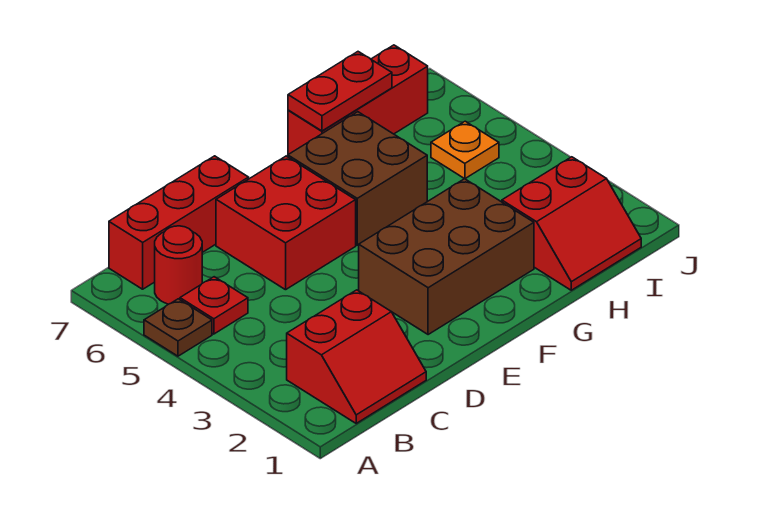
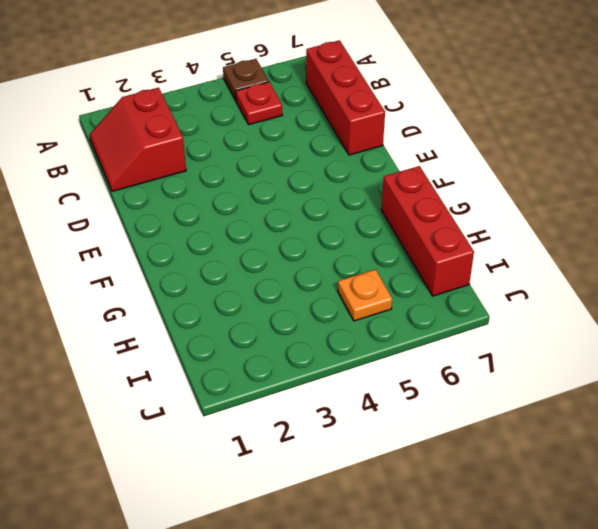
none -> red round brick B6 level 1
none -> red brick D5:E6 level 1
none -> brown brick E2:G3 level 1

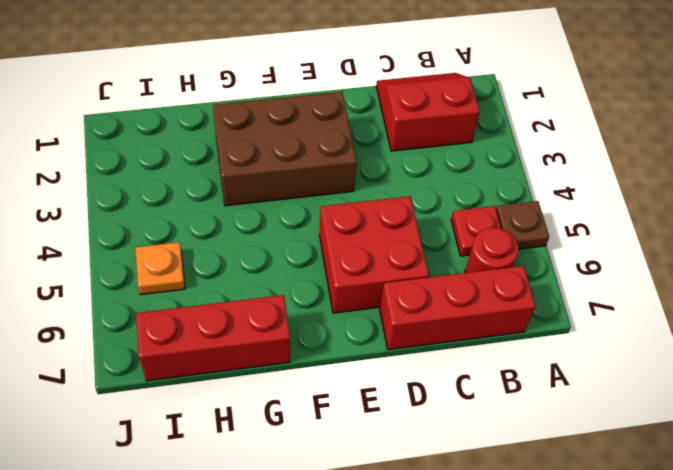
none -> brown brick F5:G6 level 1
none -> red slope H1:I2 level 1 top 2
none -> red plate G7:H7 level 2

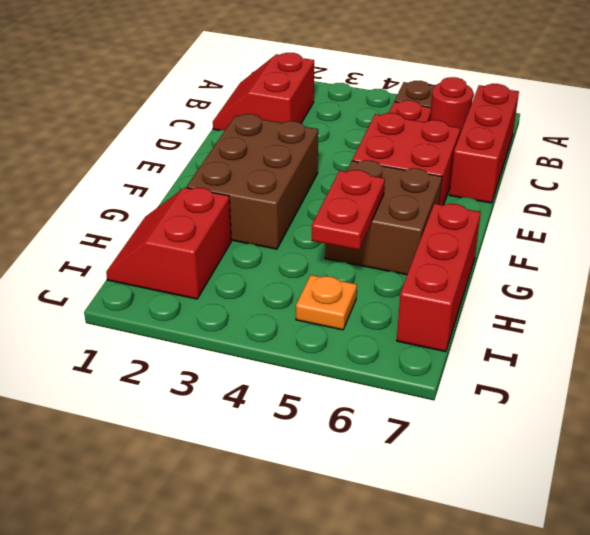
red plate G5:H5 level 2 -> red plate G7:H7 level 2

